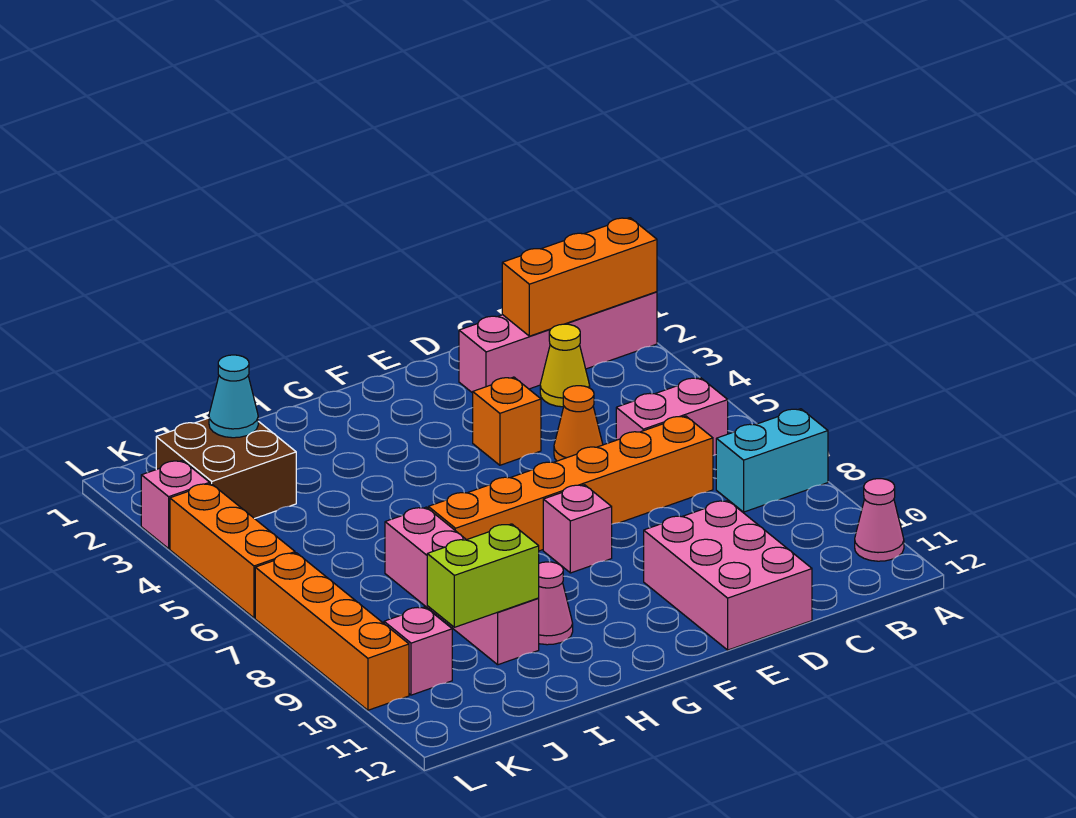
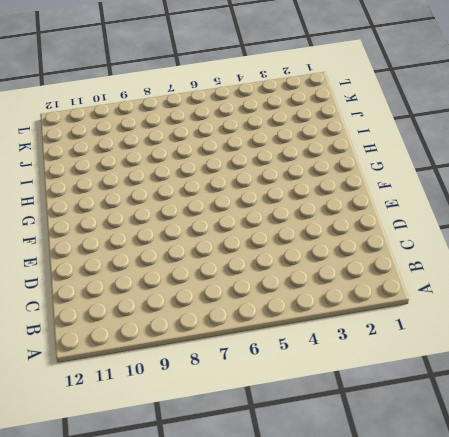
none -> pink brick A2:D2 level 1
none -> cyan brick A8:B8 level 1
none -> pink cone A11 level 1

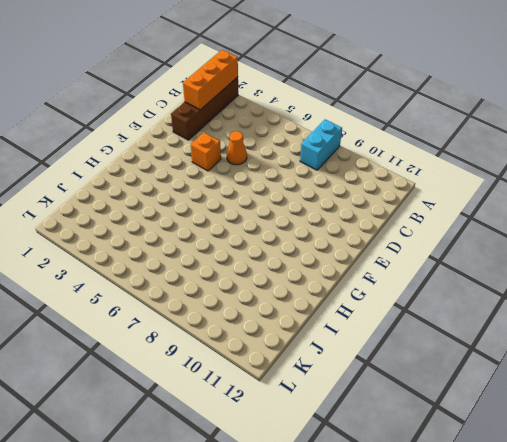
brown brick A2:D2 level 1 -> pink brick A2:D2 level 1
none -> pink cone A11 level 1
none -> pink brick B6:C6 level 1
none -> yellow cone C3 level 1

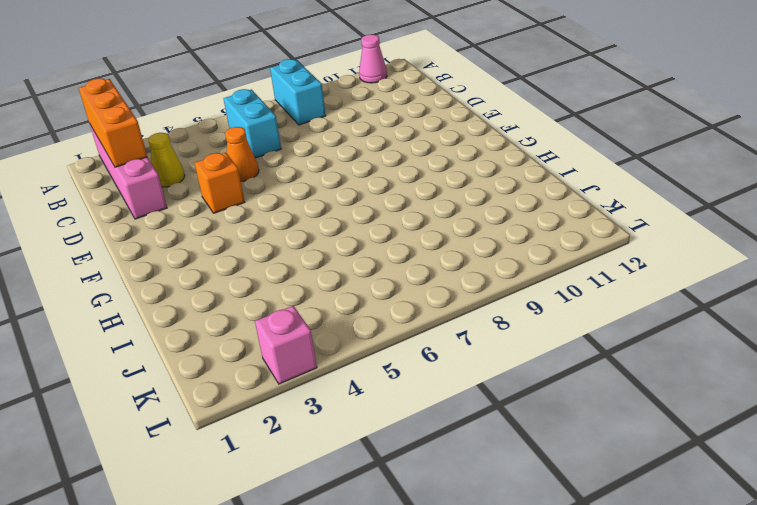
cyan brick B6:C6 level 1 -> pink brick B6:C6 level 1
none -> orange brick C7:H7 level 1
none -> pink brick D10:E12 level 1
none -> pink brick F8 level 1

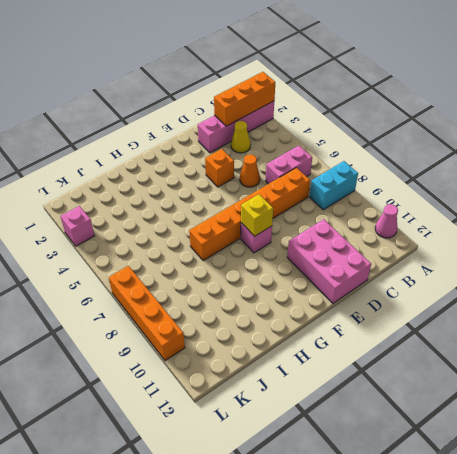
yellow brick F8 level 2 -> none
none -> pink cone H10 level 1
none -> pink brick I7:I10 level 1
none -> brown brick J2:K3 level 1

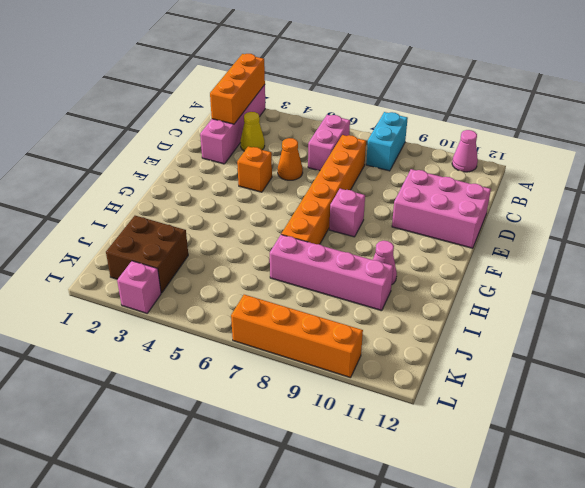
none -> pink brick K10 level 1
none -> orange brick L4:L6 level 1
none -> lime brick I10:J10 level 2

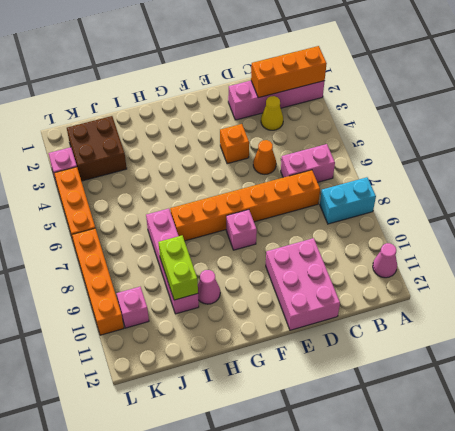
lime brick I9:I10 level 2 -> lime brick I10:J10 level 2
none -> cyan cone J2 level 2

